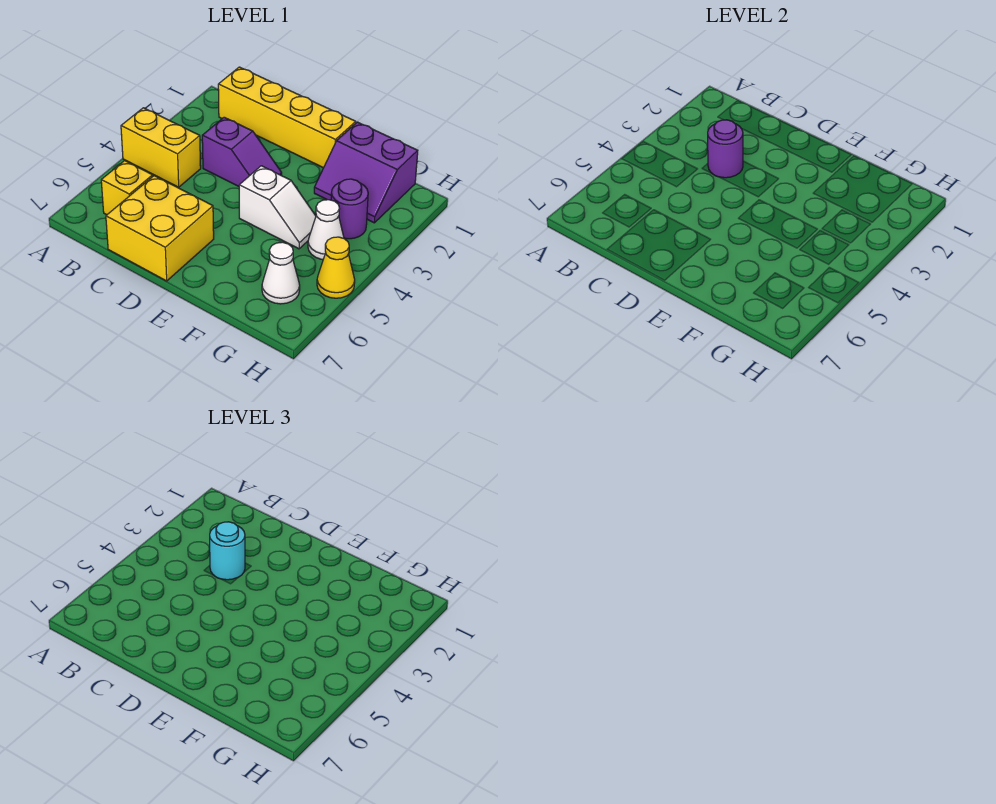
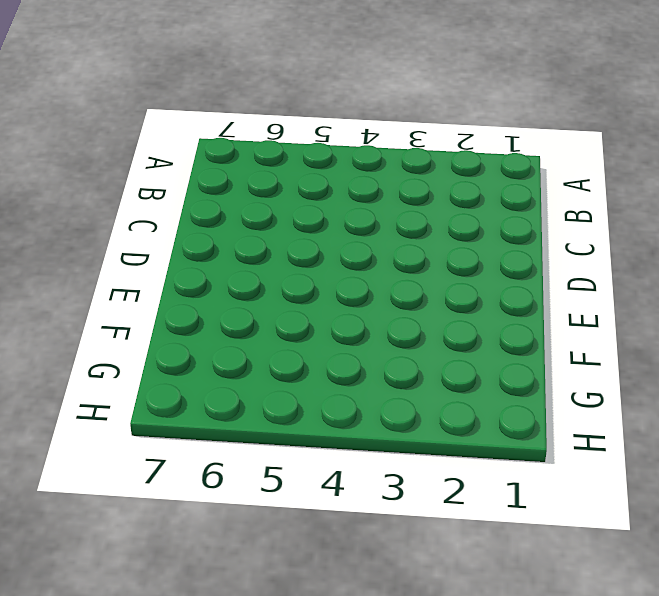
none -> yellow brick A4:B4 level 1
none -> yellow brick B1:E1 level 1
none -> yellow brick B6 level 1

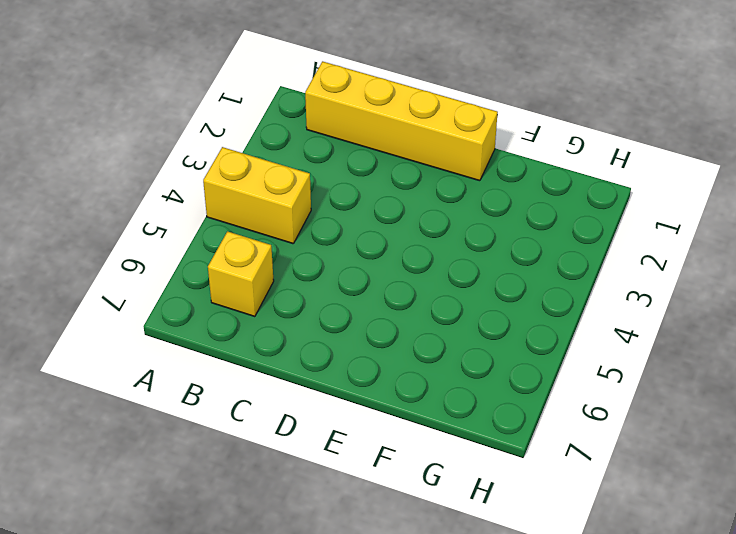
none -> purple slope C3:D3 level 1 top C
none -> yellow brick C6:D7 level 1
none -> white slope E4:F4 level 1 top E

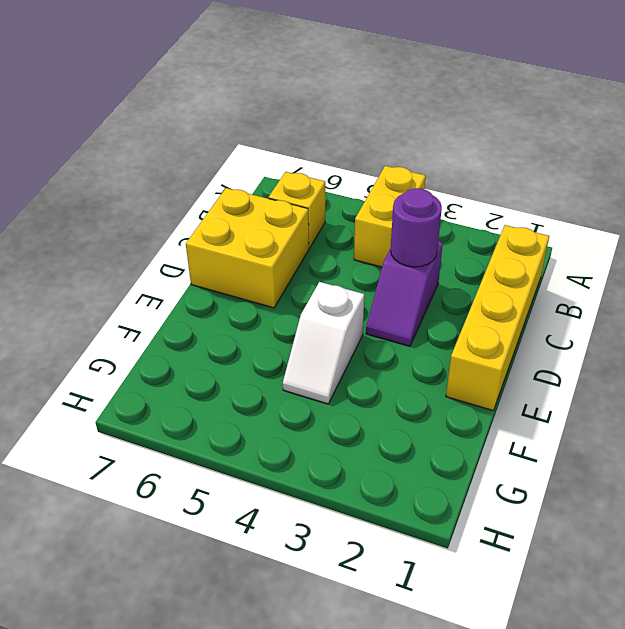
none -> purple slope F1:G2 level 1 top 1
none -> purple round brick G3 level 1
none -> white cone G4 level 1

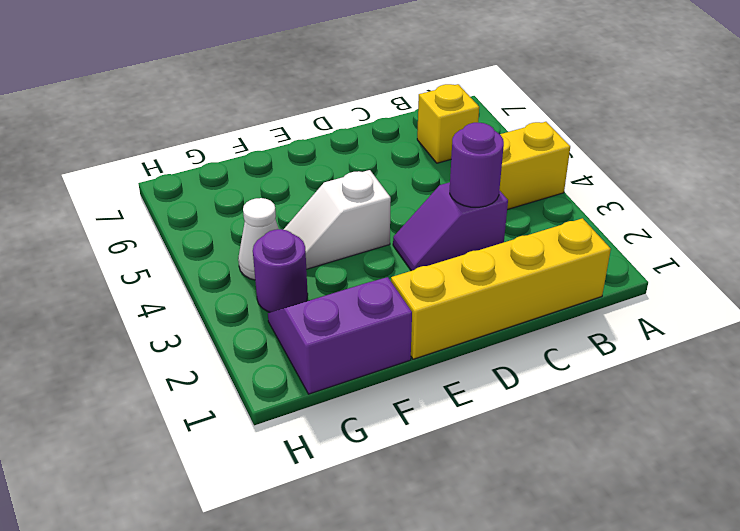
none -> yellow brick C6:D7 level 1
none -> white cone G6 level 1
none -> yellow cone H5 level 1

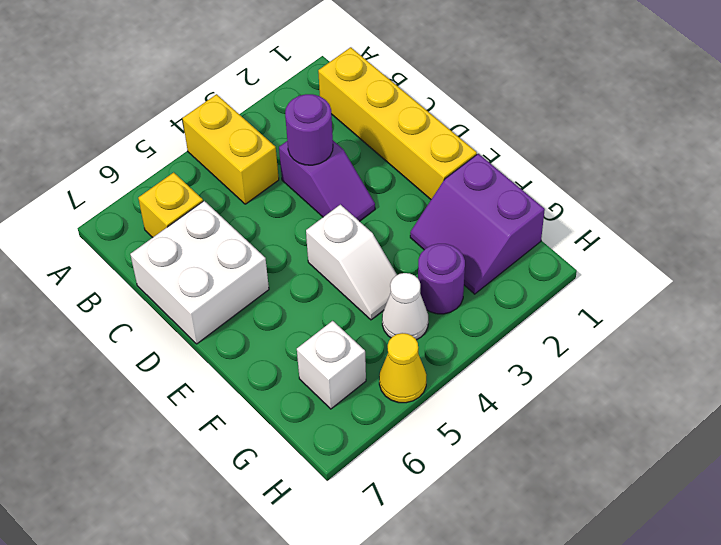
white brick C6:D7 level 1 -> yellow brick C6:D7 level 1
white brick G6 level 1 -> white cone G6 level 1
none -> cyan round brick C3 level 3

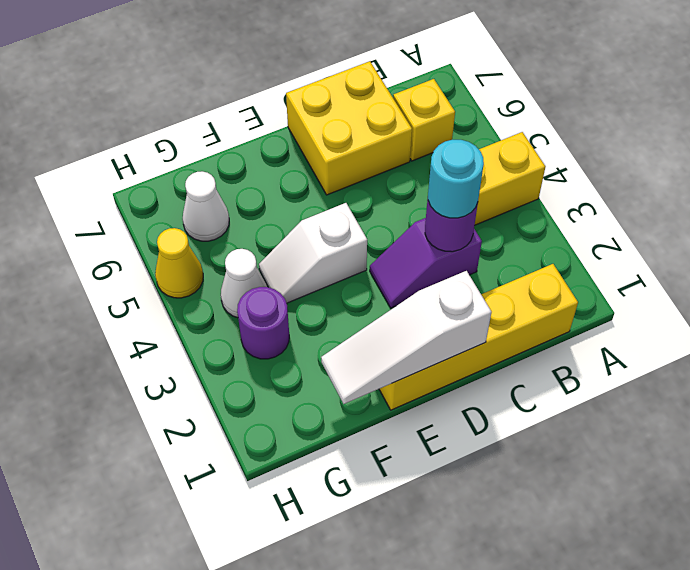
white slope D1:F1 level 2 top D -> none
none -> purple slope F1:G2 level 1 top 1

